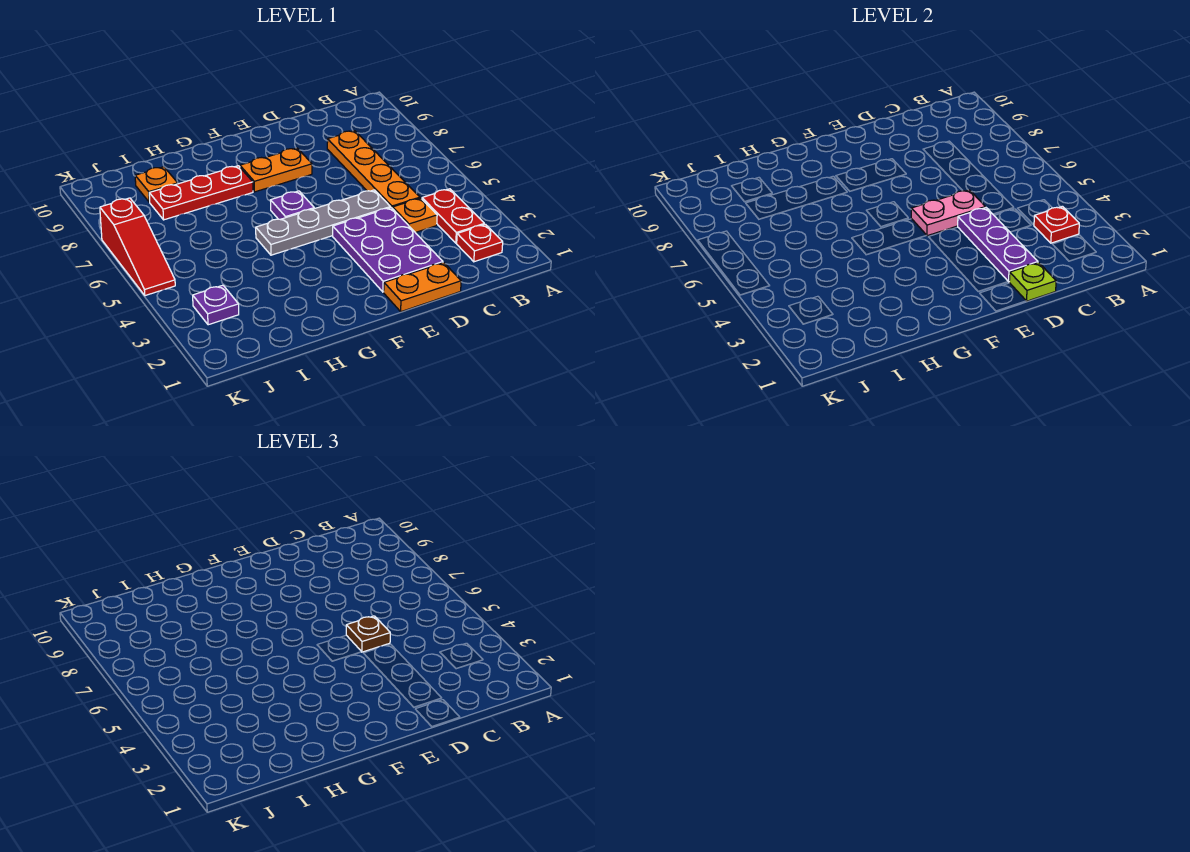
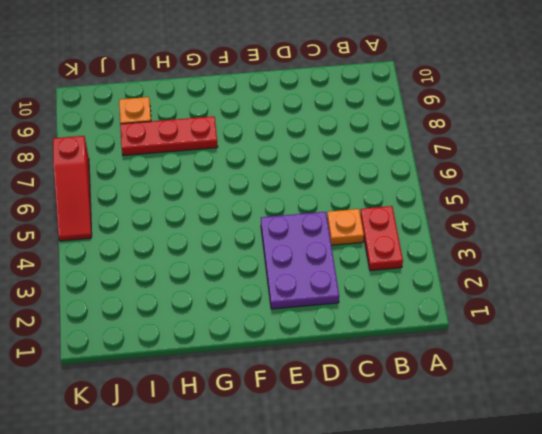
none -> red plate B2 level 1
none -> orange plate C5:C8 level 1
none -> orange plate D1:E1 level 1

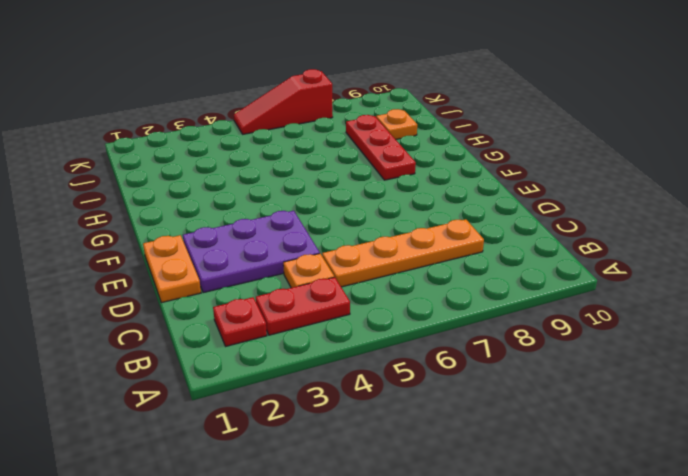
none -> grey plate D5:G5 level 1
none -> orange plate E8:F8 level 1
none -> purple plate F6 level 1

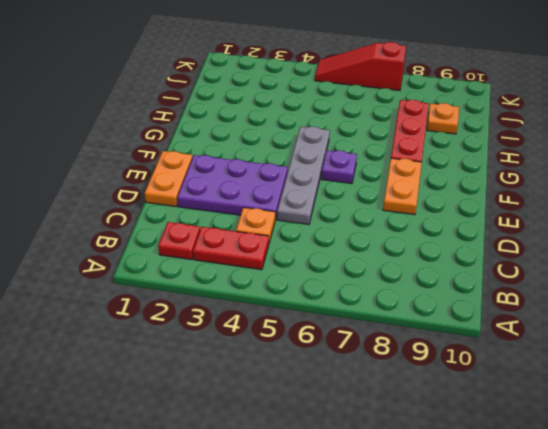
none -> orange plate C5:C8 level 1
none -> purple plate J3 level 1
none -> red plate B3 level 2

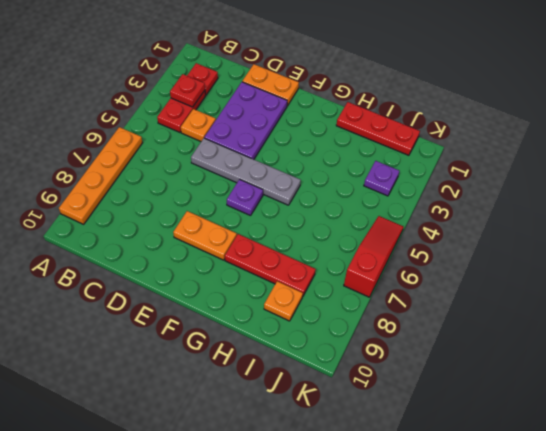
orange plate A6:A9 level 1 -> orange plate C5:C8 level 1
red plate H1:J1 level 1 -> none
none -> lime plate D1 level 2
none -> purple plate D2:D4 level 2
none -> pink plate D5:E5 level 2

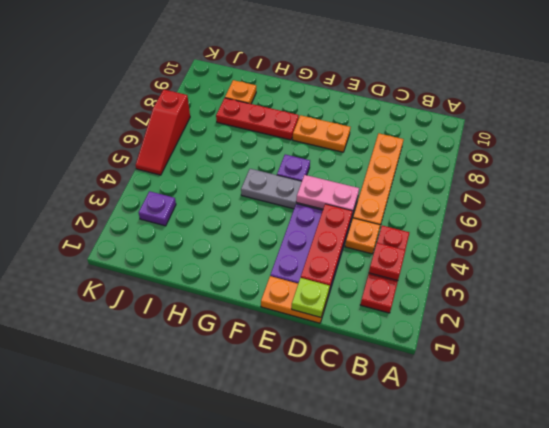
red plate D2:D4 level 2 -> purple plate D2:D4 level 2
none -> brown plate D5 level 3

